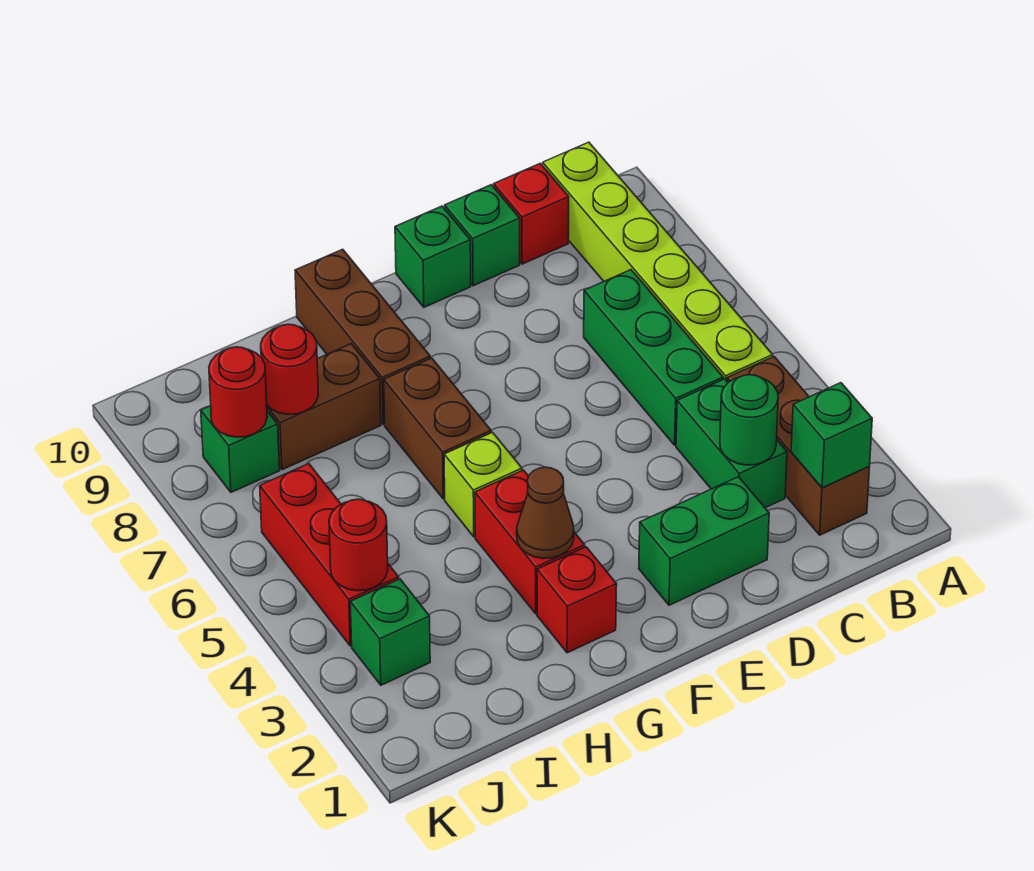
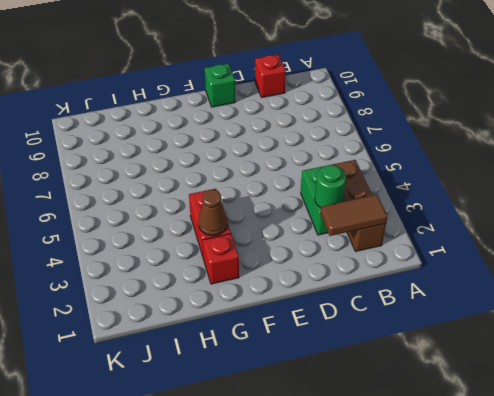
brown tile B2:C2 level 2 -> green brick B2 level 2
none -> lime brick B5:B10 level 1
none -> green brick C5:C7 level 1
none -> green brick D2:E2 level 1

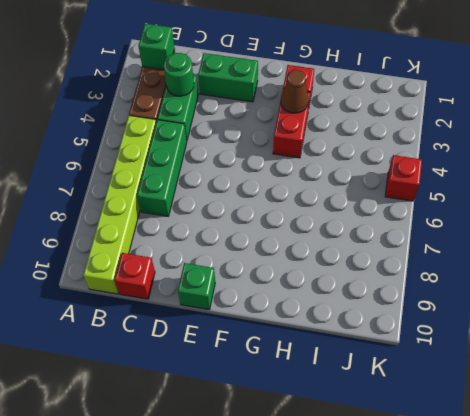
red brick K5 level 1 -> none
none -> green brick D10 level 1
none -> lime brick G5 level 1
none -> brown brick G6:G7 level 1

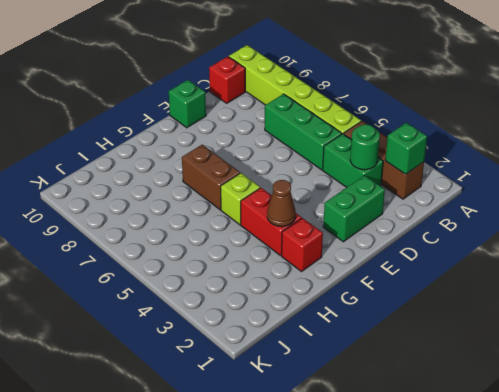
none -> green brick D10 level 1
none -> brown brick G8:G10 level 1
none -> brown brick H8:I8 level 1

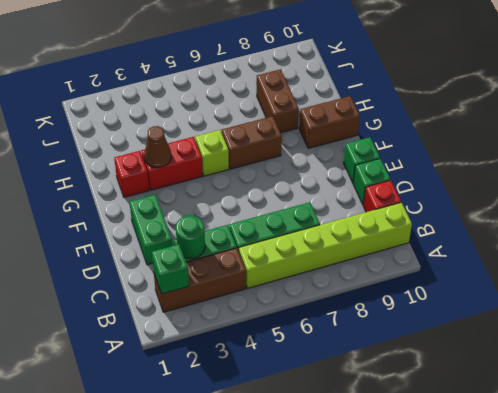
brown brick G9:G10 level 1 -> brown brick G8:G10 level 1
none -> green brick J3 level 1
none -> red brick J4:J6 level 1
none -> green brick J8 level 1

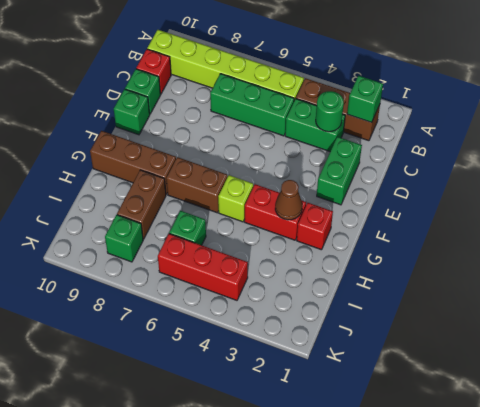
green brick I6 level 1 -> green brick J3 level 1
none -> red round brick I8 level 2
none -> red round brick J4 level 2
none -> red round brick J8 level 2

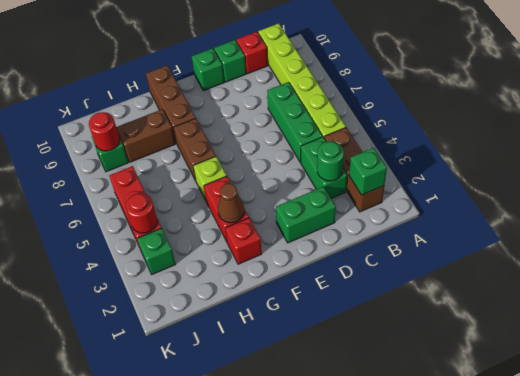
none -> red round brick I8 level 2

